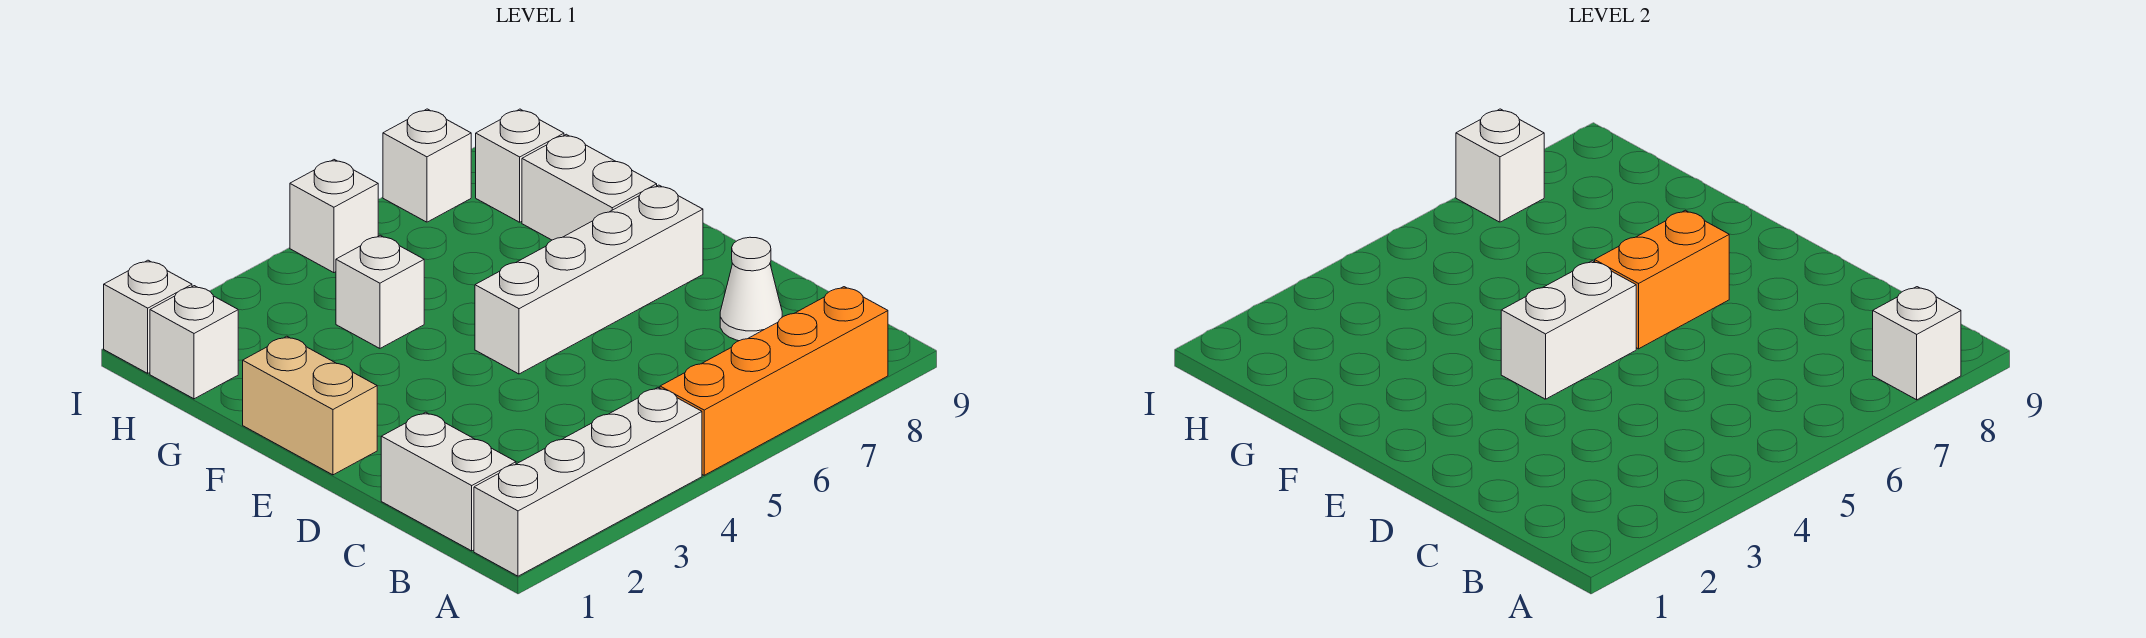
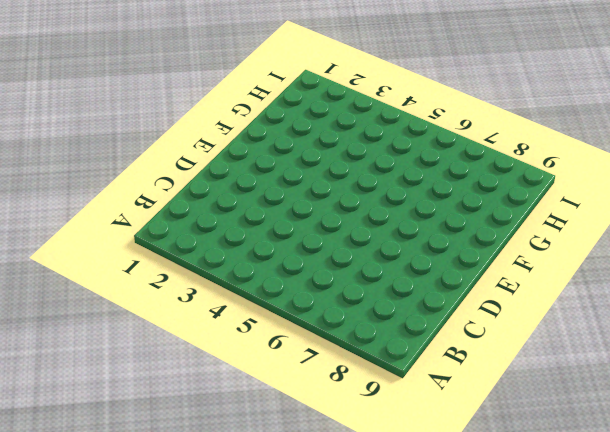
none -> white brick A1:A4 level 1
none -> orange brick A5:A8 level 1
none -> white brick B1:C1 level 1

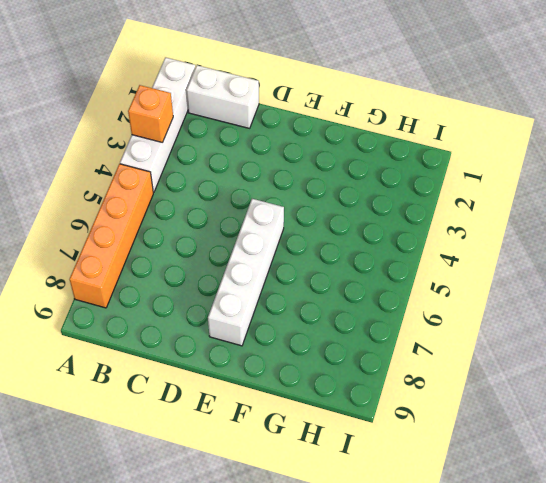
orange brick A3 level 2 -> none
none -> white cone C8 level 1
none -> tan brick E1:F1 level 1
none -> white brick F8:G8 level 1

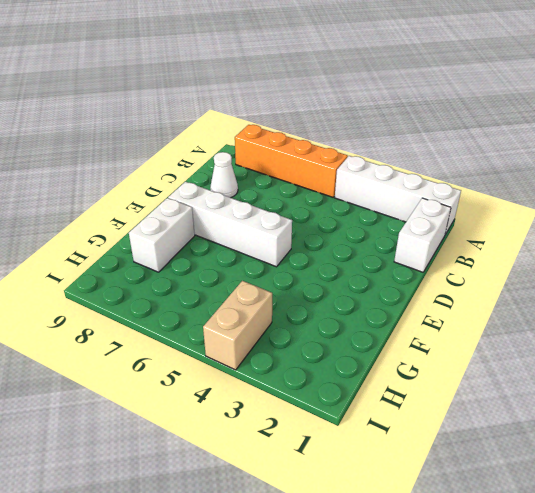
tan brick H4:I4 level 1 -> tan brick E1:F1 level 1
none -> white brick G4 level 1
none -> white brick H1 level 1
none -> white brick H8 level 1

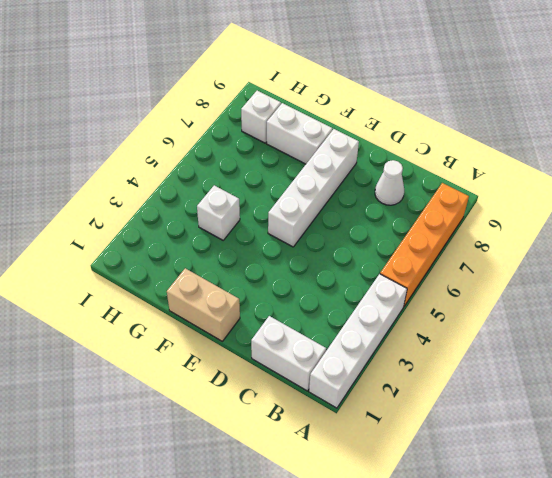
none -> white brick H1 level 1
none -> white brick I1 level 1
none -> white brick I5 level 1

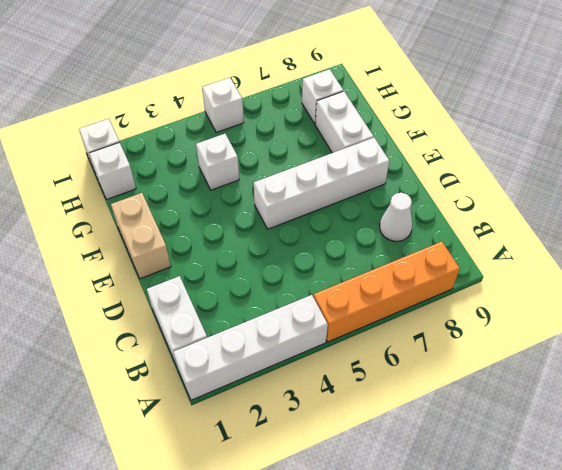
none -> white brick I7 level 1
none -> white brick A8 level 2
none -> white brick E4:E5 level 2

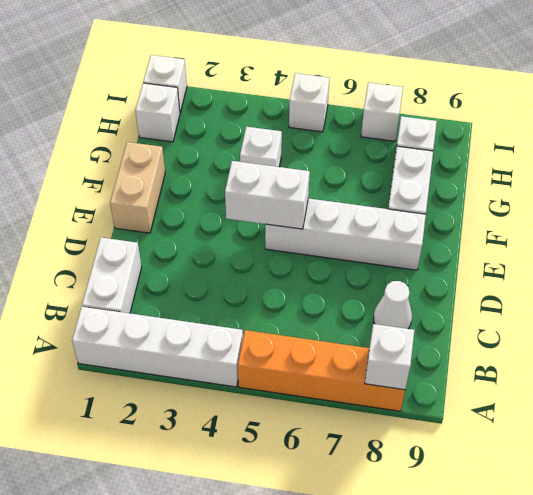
none -> orange brick E6:E7 level 2
none -> white brick I7 level 2

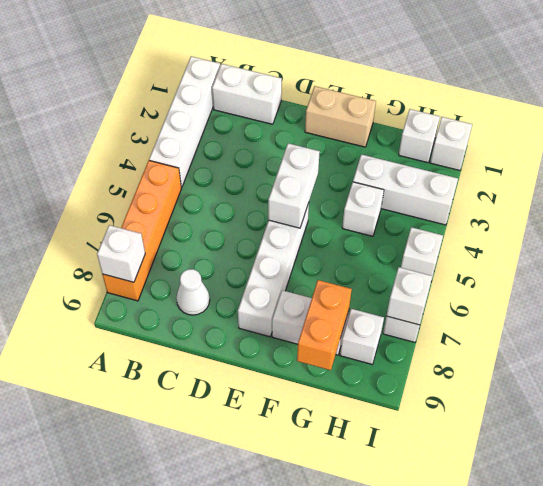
white brick G3:I3 level 1 -> none
orange brick G8:G9 level 2 -> orange brick E6:E7 level 2

